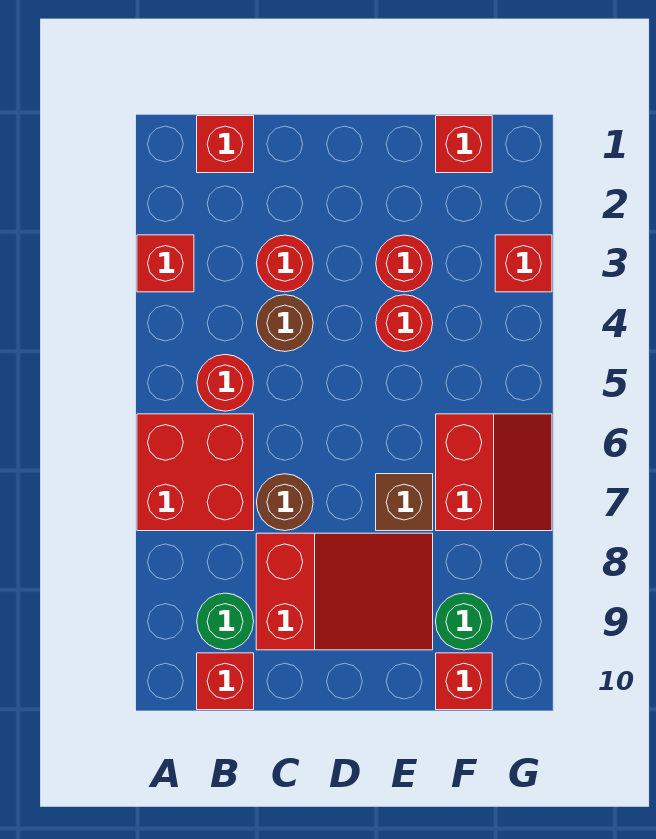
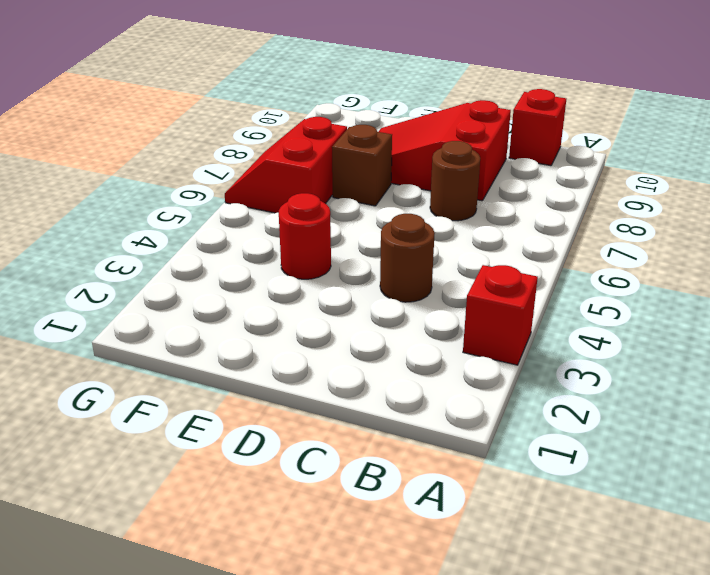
none -> red brick A6:B7 level 1
none -> red brick B1 level 1
none -> red round brick B5 level 1

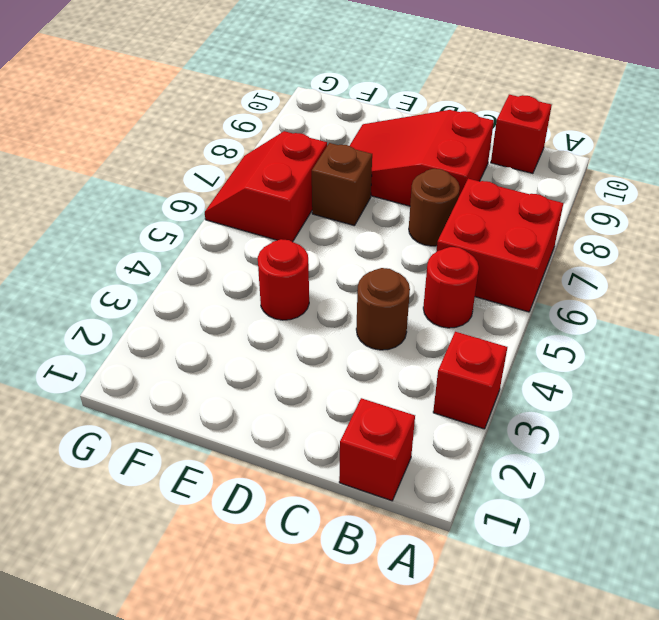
none -> green round brick B9 level 1
none -> red round brick C3 level 1
none -> red round brick E3 level 1

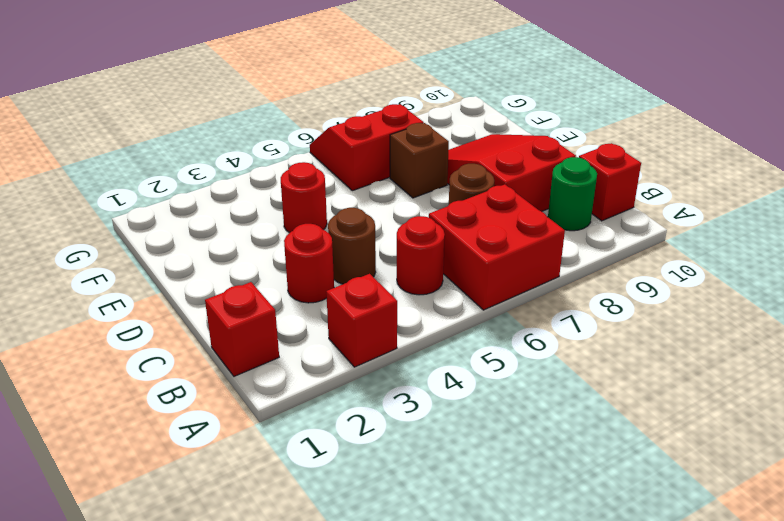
none -> red round brick E3 level 1
none -> red brick F1 level 1
none -> green round brick F9 level 1

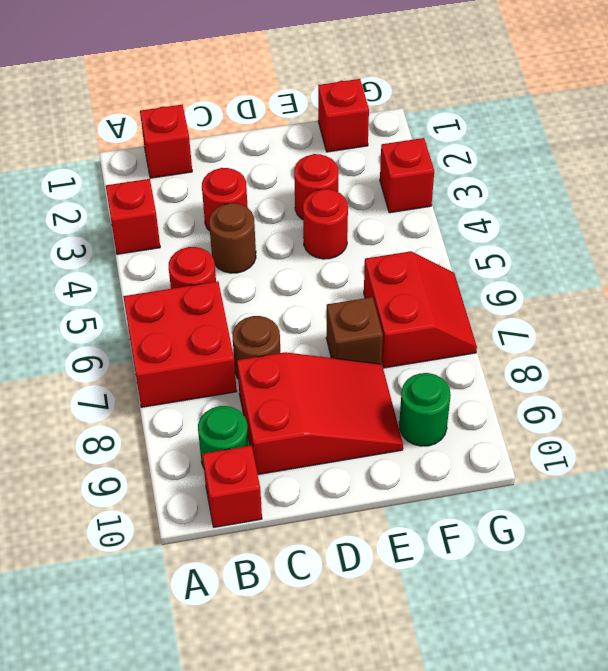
none -> red brick F10 level 1

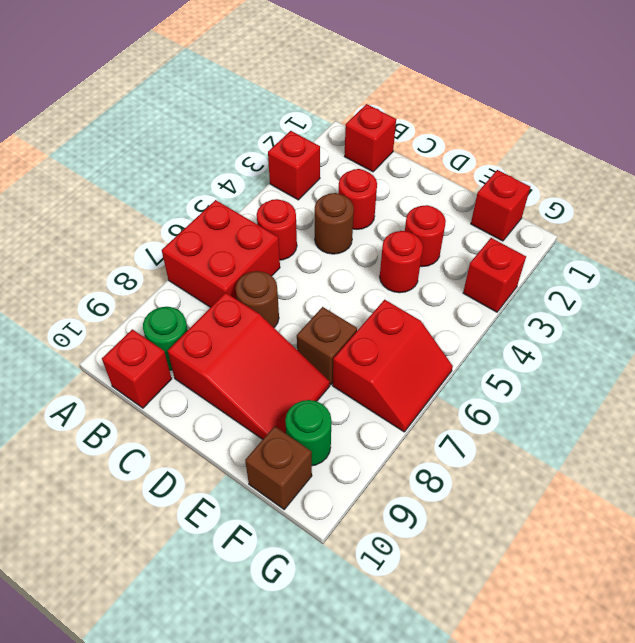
brown brick F10 level 1 -> red brick F10 level 1

